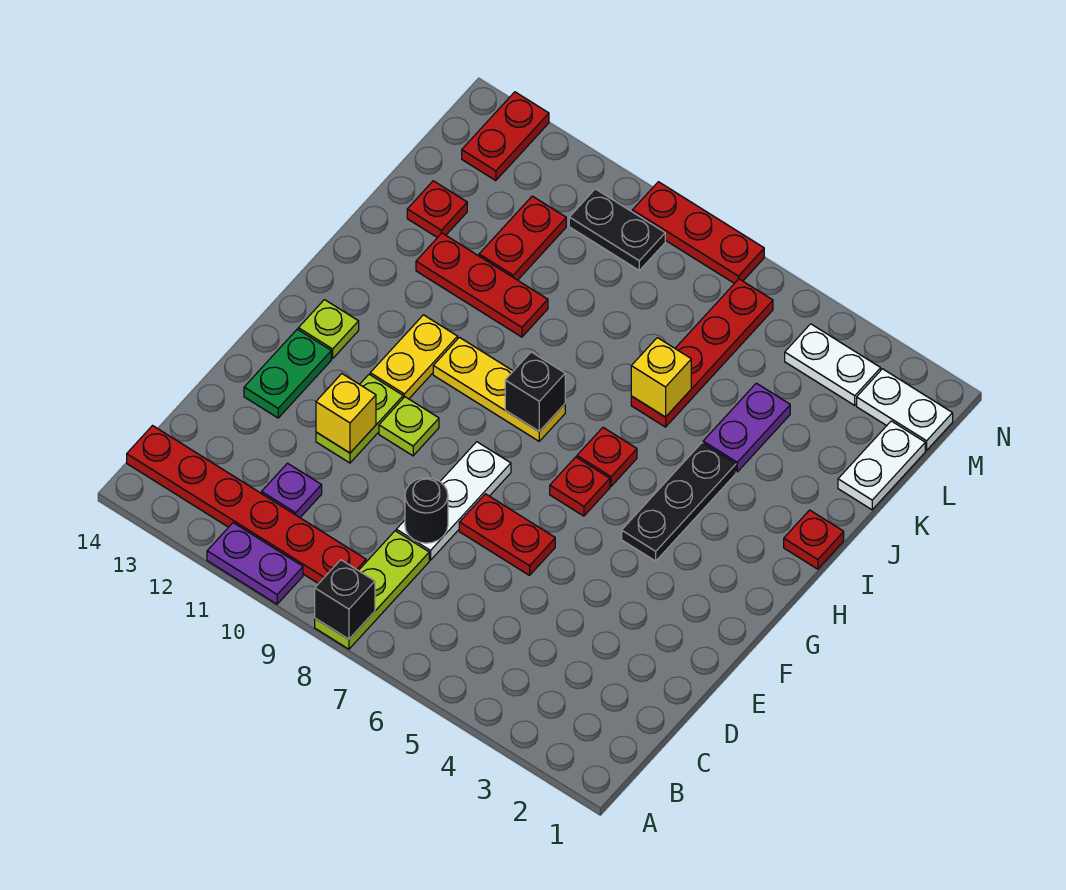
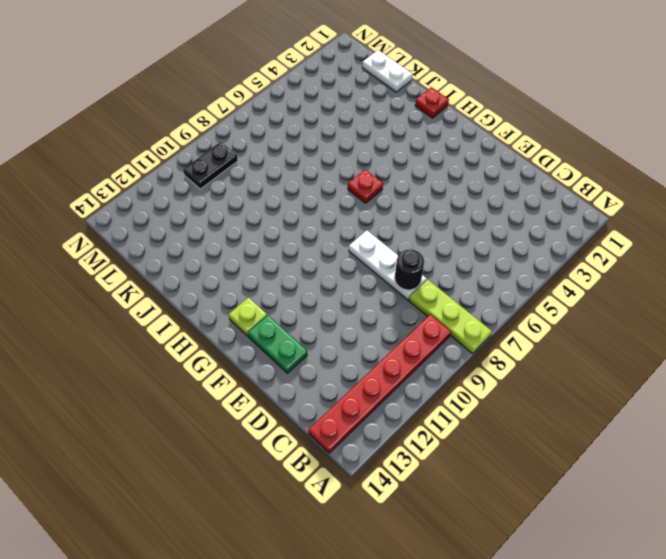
none -> purple plate A10:A11 level 1
none -> purple plate C11 level 1
none -> red plate E6:E7 level 1
none -> lime plate E11:F11 level 1

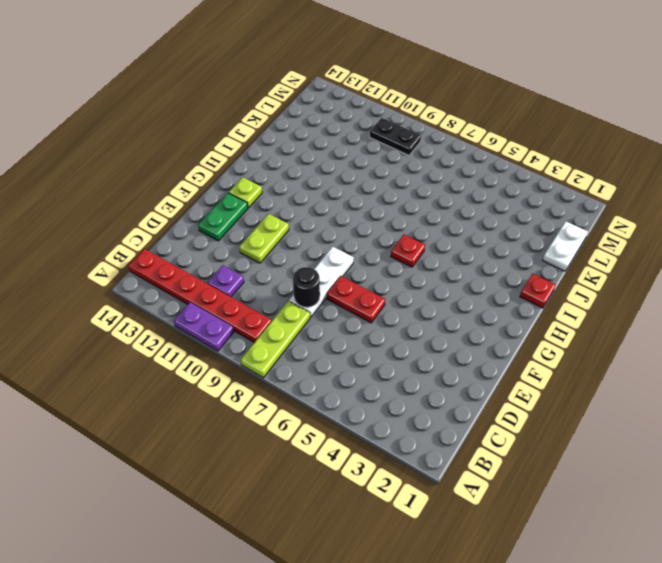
none -> lime plate F10 level 1
none -> black plate G4:I4 level 1
none -> red plate G6 level 1
none -> yellow plate G11:H11 level 1

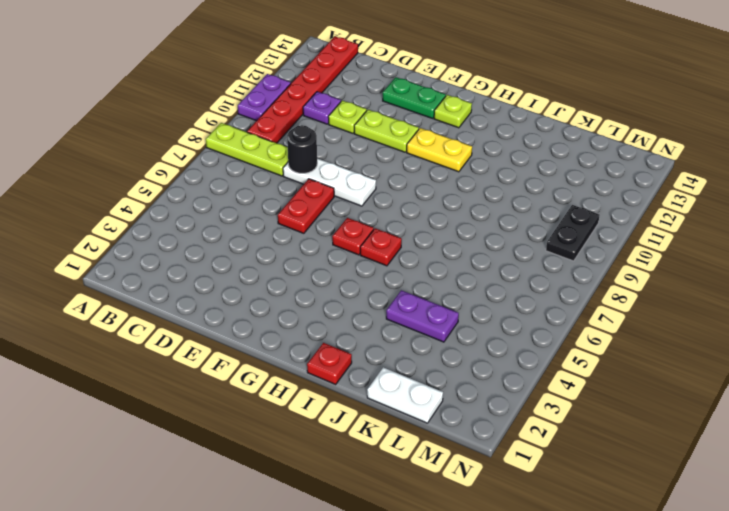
lime plate D11 level 1 -> lime plate F10 level 1
none -> black plate G4:I4 level 1
none -> yellow plate H8:H10 level 1
none -> red plate J6:M6 level 1
none -> red plate J10:J12 level 1

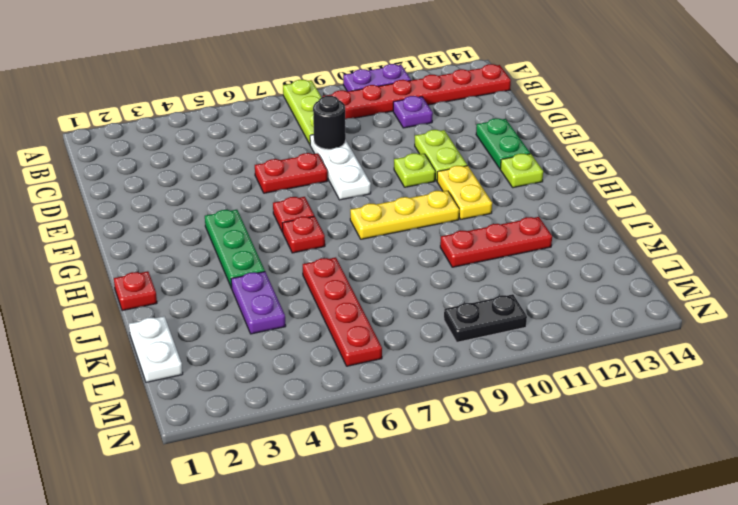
green plate G4:I4 level 1 -> black plate G4:I4 level 1
none -> red plate K11:L11 level 1
none -> red plate K13 level 1
none -> white plate M1:M2 level 1
none -> white plate M3:M4 level 1

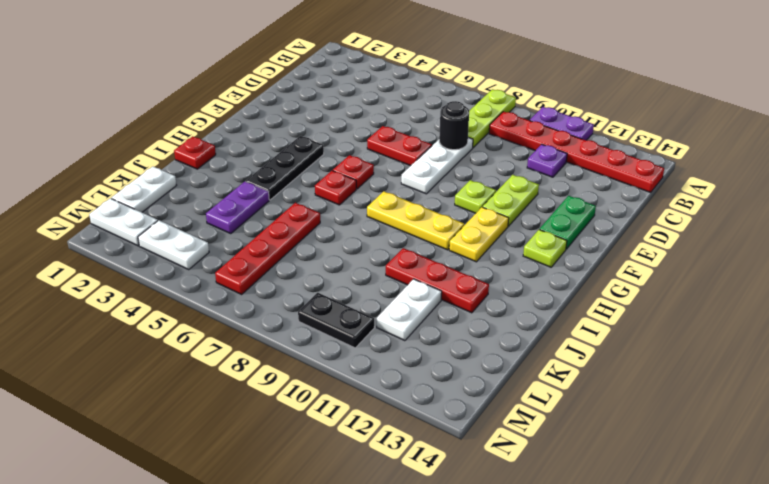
white plate K11:L11 level 1 -> red plate K11:L11 level 1
none -> red plate K13 level 1
none -> red plate M13:N13 level 1
none -> red plate N7:N9 level 1
none -> black brick A8 level 2

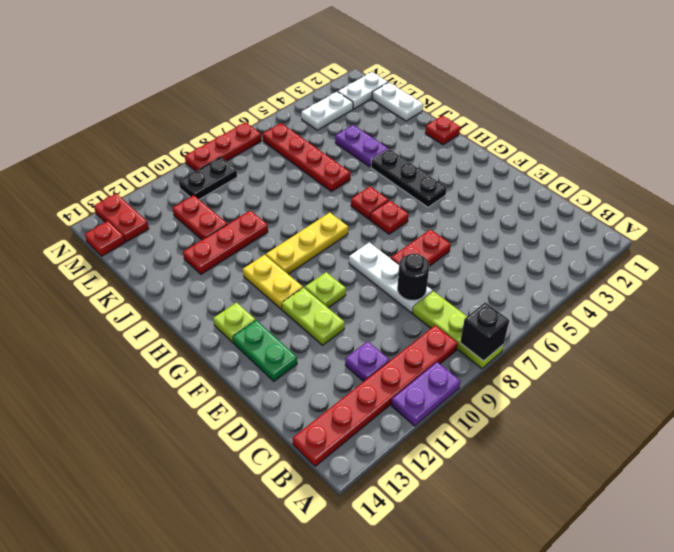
red plate M14 level 1 -> red plate K13 level 1
none -> yellow brick E11 level 2
none -> black brick H8 level 2
none -> yellow brick J6 level 2

